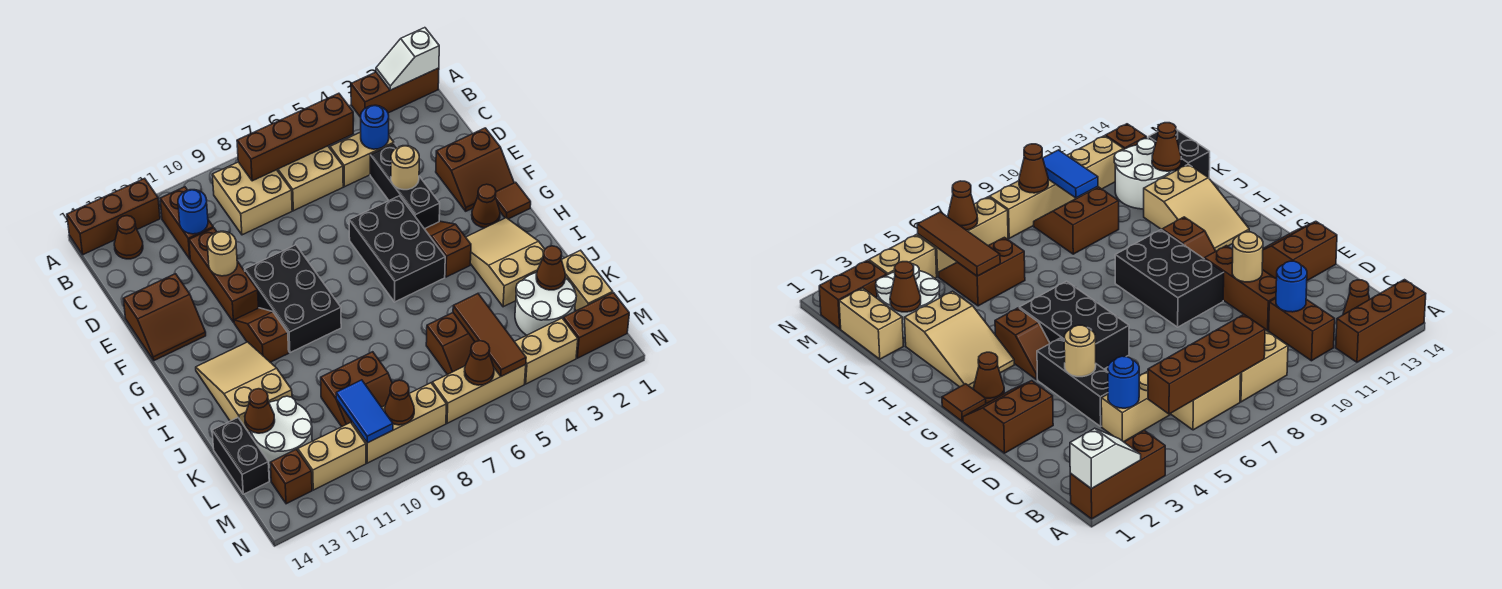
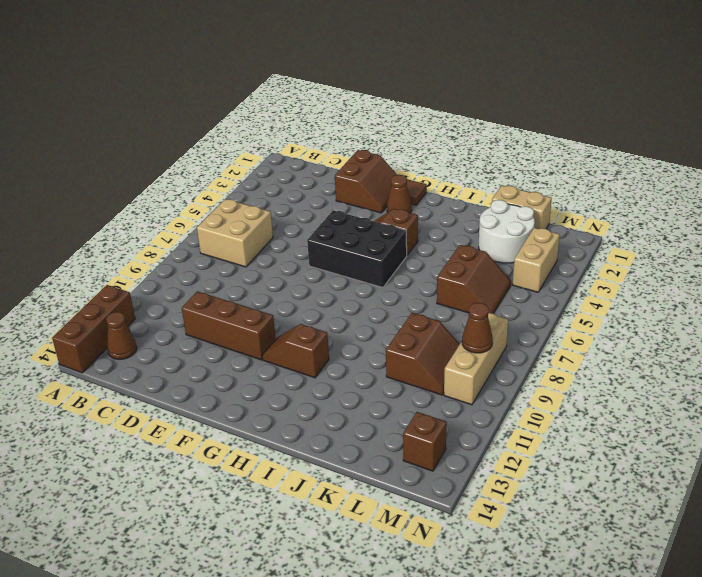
none -> brown brick A1:A3 level 1
none -> tan brick B8:C9 level 1
none -> brown brick B11:C11 level 1
none -> tan brick C4:C5 level 1

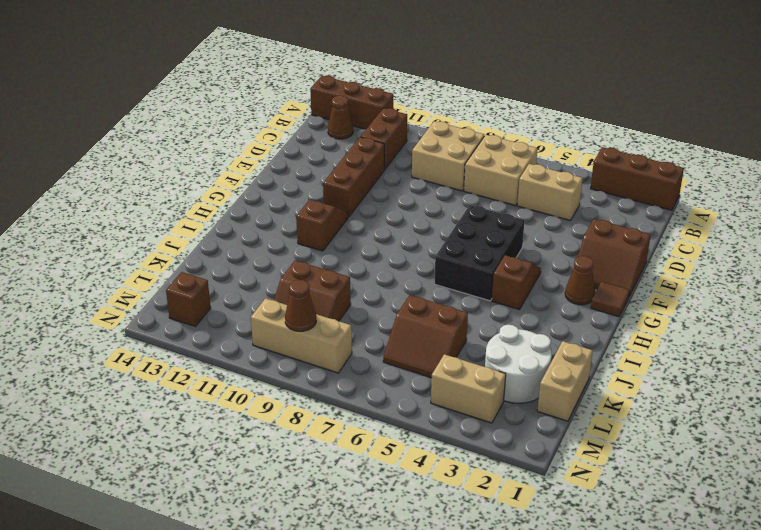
none -> black brick D4:F4 level 1
none -> brown slope E13:F14 level 1 top E
none -> black brick F9:H10 level 1
none -> tan slope H2:J3 level 1 top J

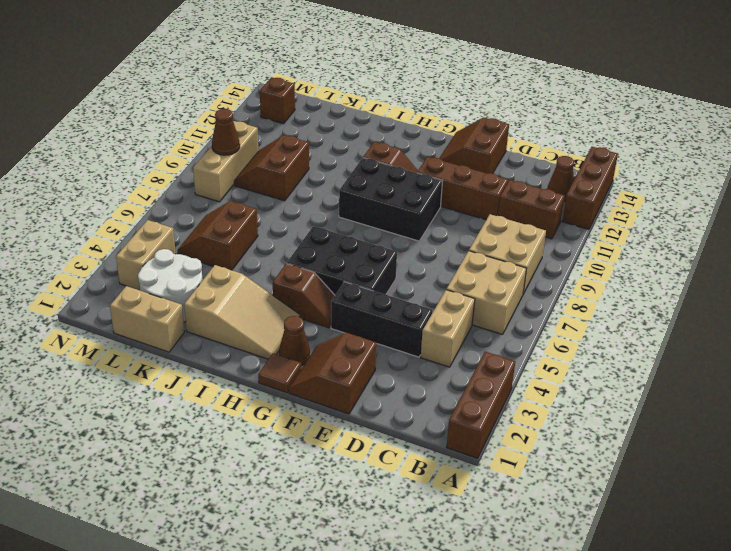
none -> tan slope H12:J13 level 1 top J
none -> white round brick K12:L13 level 1
none -> black brick K14:L14 level 1
none -> brown brick M1:M2 level 1

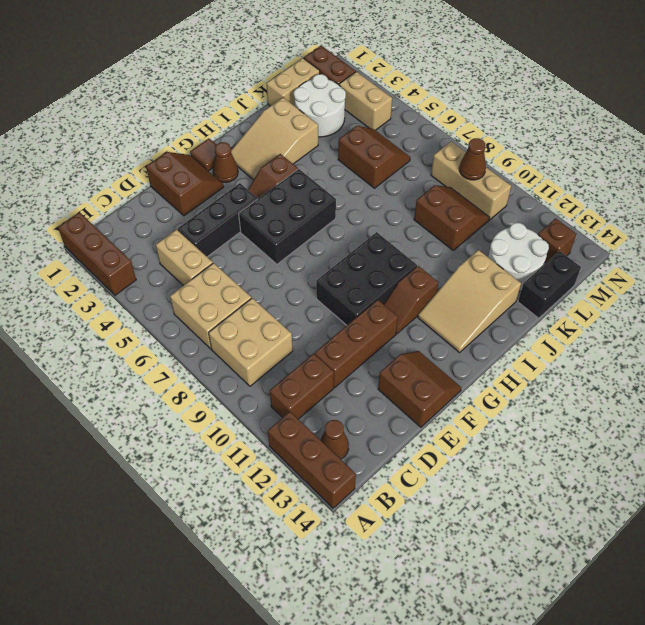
none -> tan brick M5:M7 level 1
none -> tan brick M11:M12 level 1
none -> white slope A1:A2 level 2 top 1
none -> brown brick B5:B8 level 2

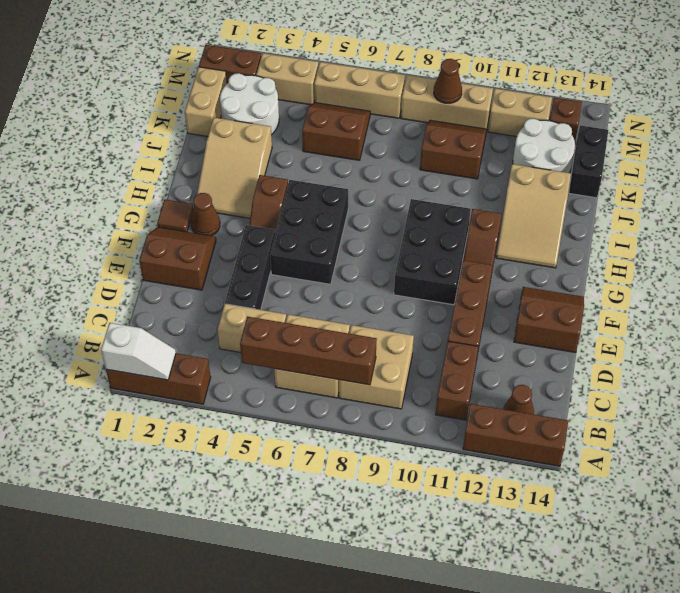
none -> blue round brick C4 level 2
none -> blue round brick C11 level 2
none -> tan round brick E4 level 2
none -> tan round brick E11 level 2

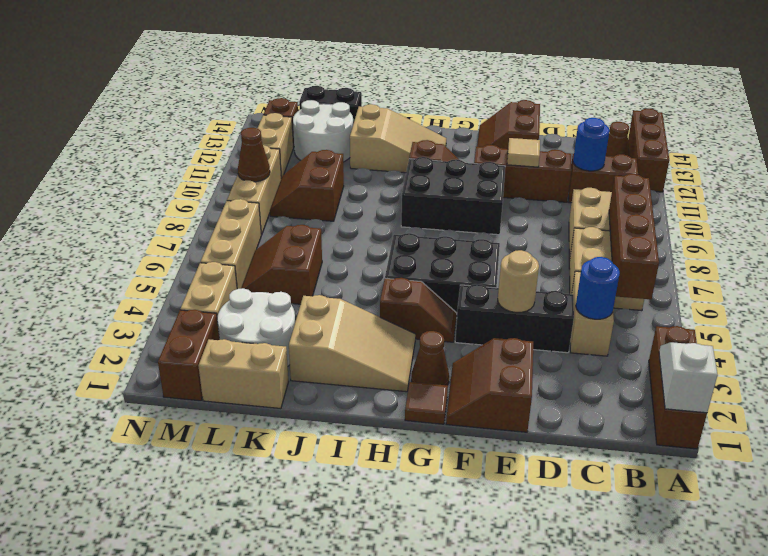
tan tile E11 level 2 -> tan round brick E11 level 2
none -> brown cone K2 level 2
none -> brown tile K5:M5 level 2
none -> brown cone K13 level 2
none -> blue tile L10:M10 level 2

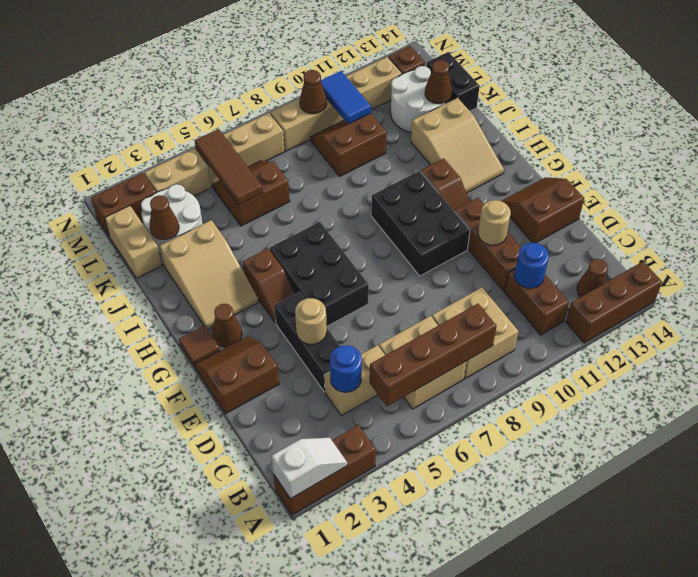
none -> brown cone M6 level 2

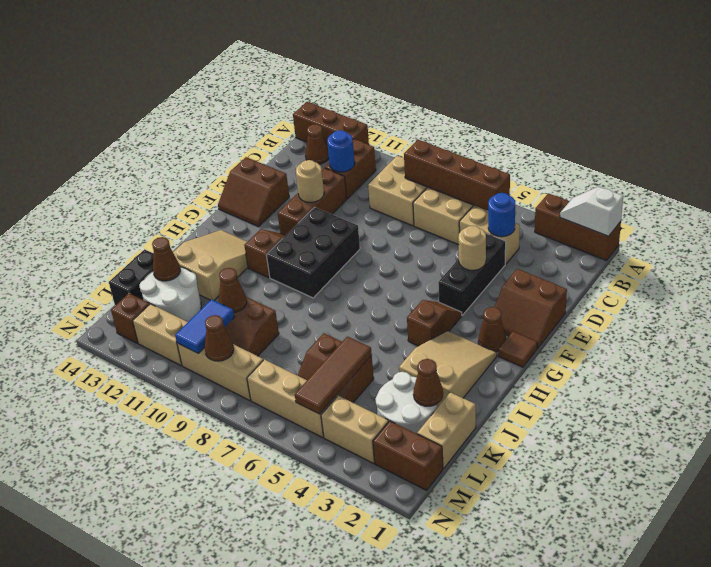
brown cone K10 level 2 -> brown cone M6 level 2
none -> black brick F5:H6 level 1

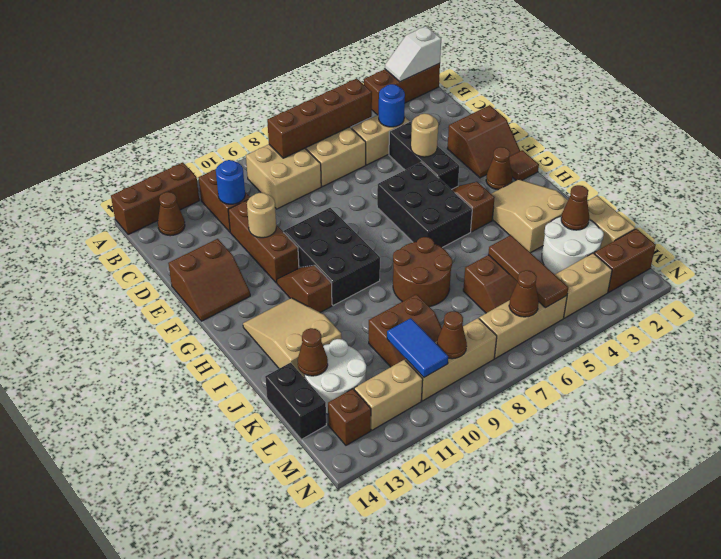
brown round brick I7:J8 level 1 -> none

